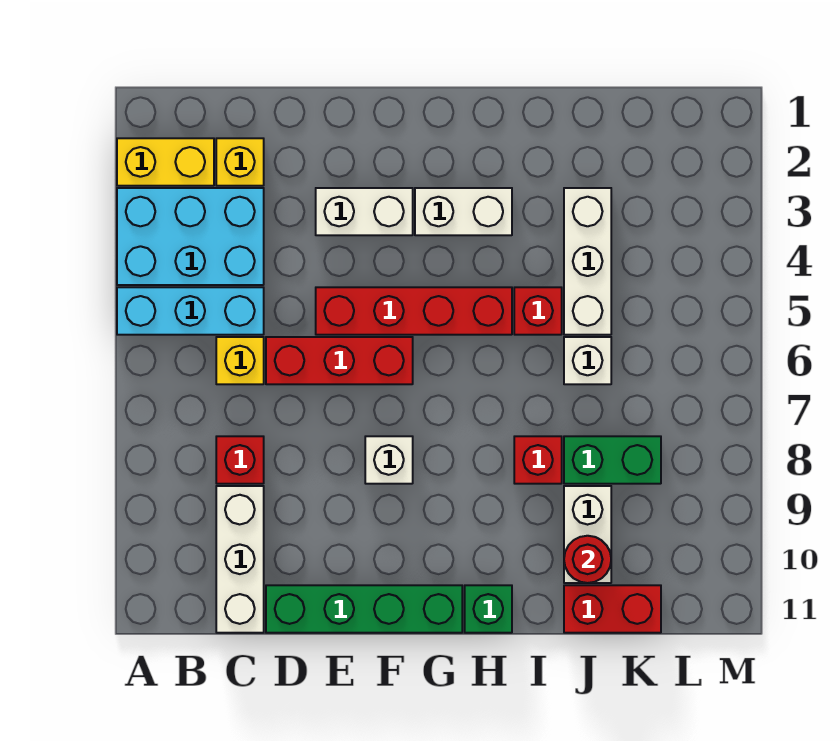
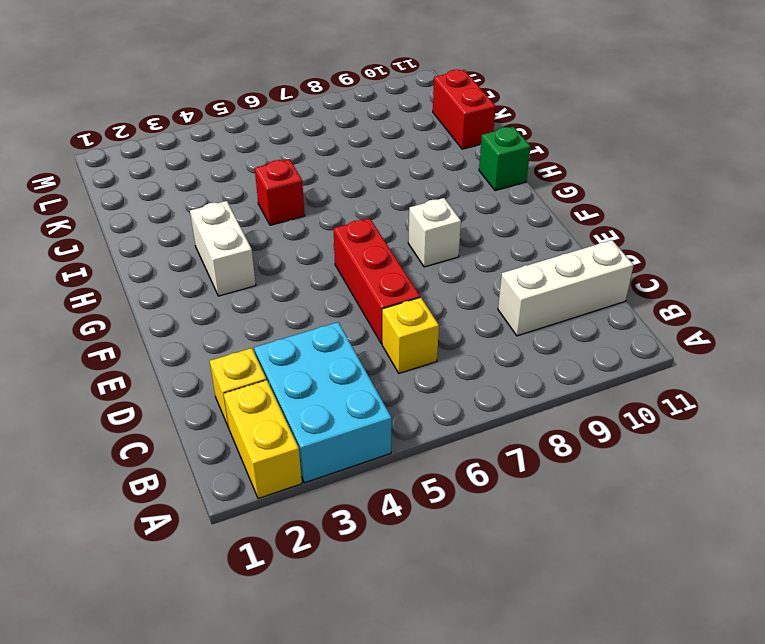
none -> cyan brick A5:C5 level 1
none -> red brick C8 level 1
none -> green brick D11:G11 level 1

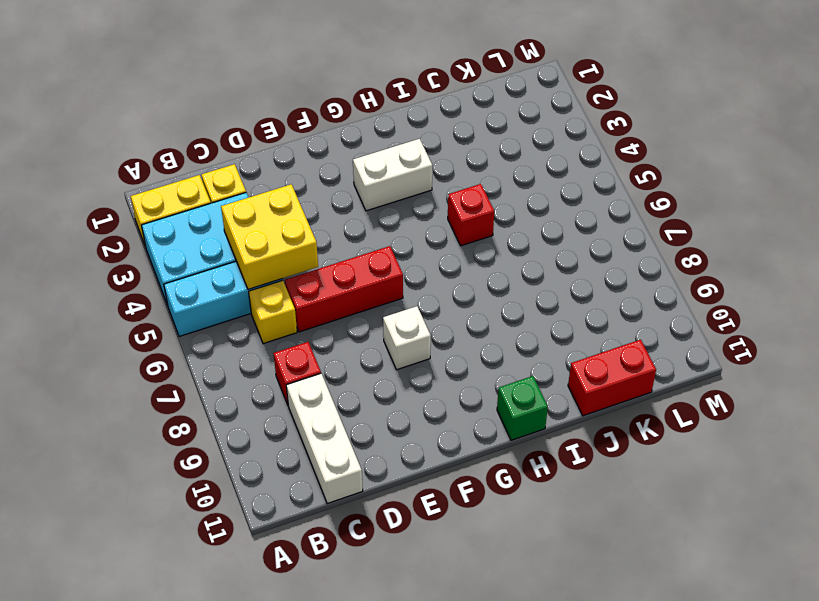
yellow brick C4:D5 level 2 -> none
none -> green brick D11:G11 level 1
none -> white brick E3:F3 level 1
none -> red brick E5:H5 level 1

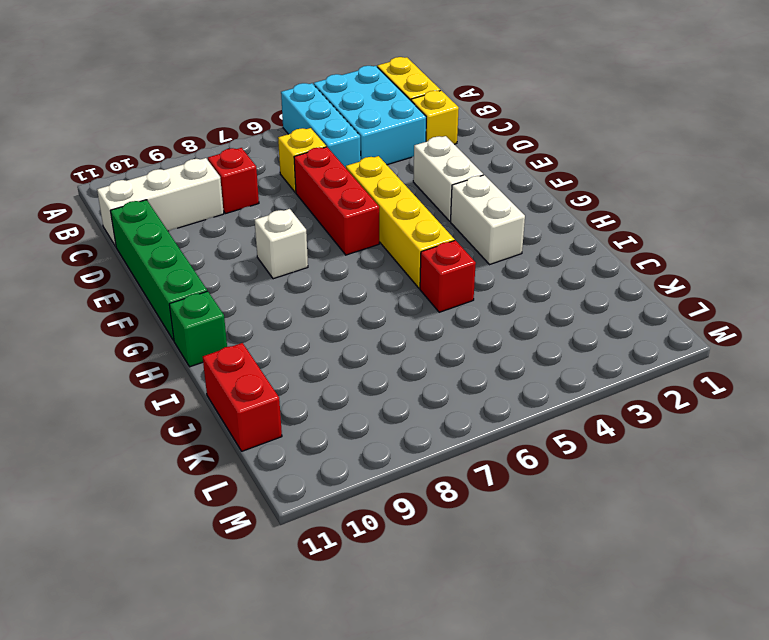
yellow brick E5:H5 level 1 -> red brick E5:H5 level 1
none -> red brick I8 level 1
none -> white brick J3:J5 level 1
none -> white brick J6 level 1

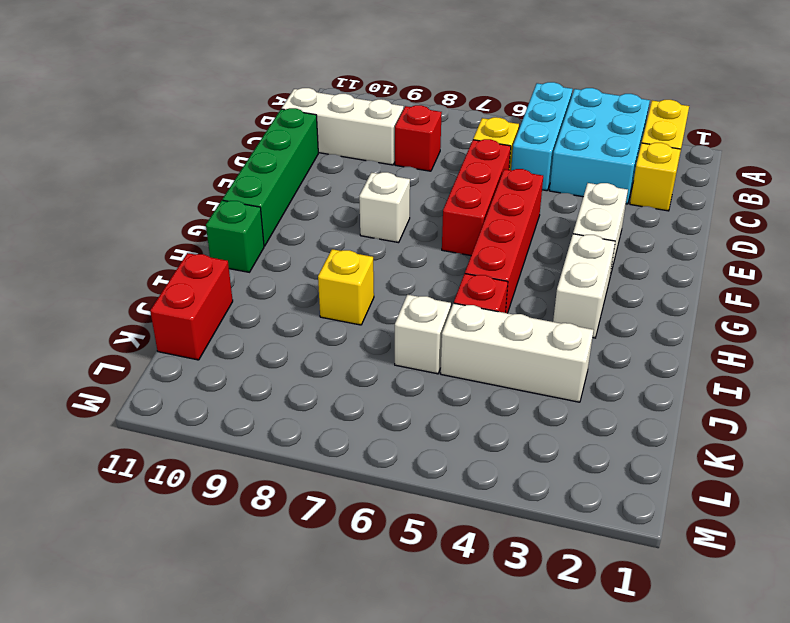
yellow brick I8 level 1 -> red brick I8 level 1
none -> green brick J8:K8 level 1
none -> white brick J9:J10 level 1
none -> red round brick J10 level 2

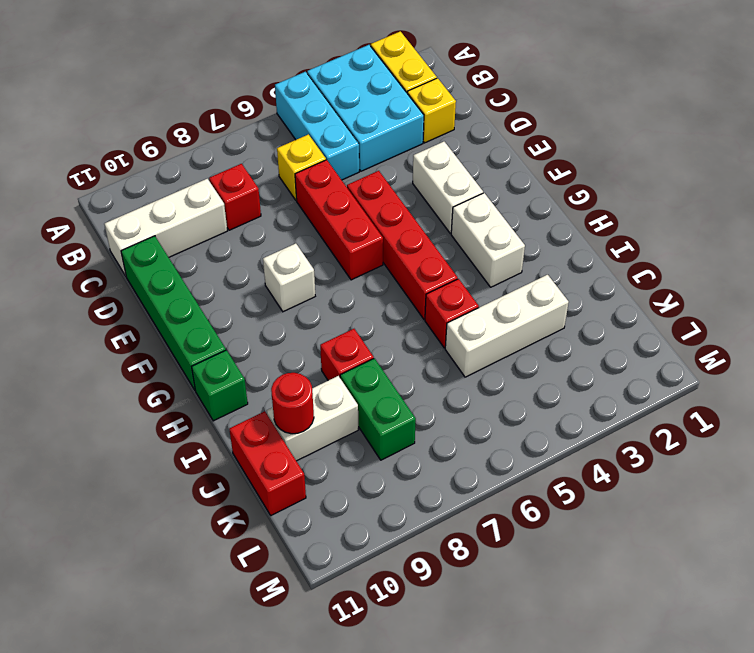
none -> white brick J6 level 1

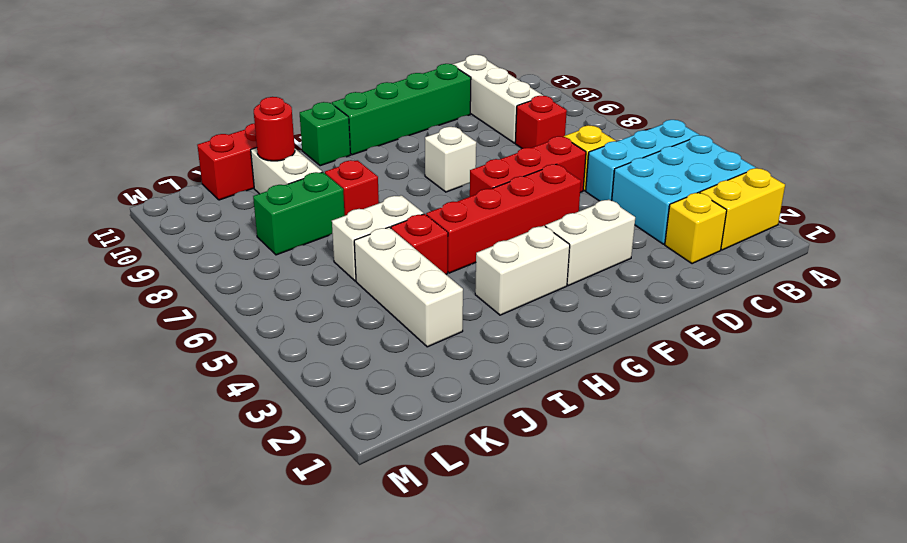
white brick I6:J6 level 1 -> white brick J6 level 1

